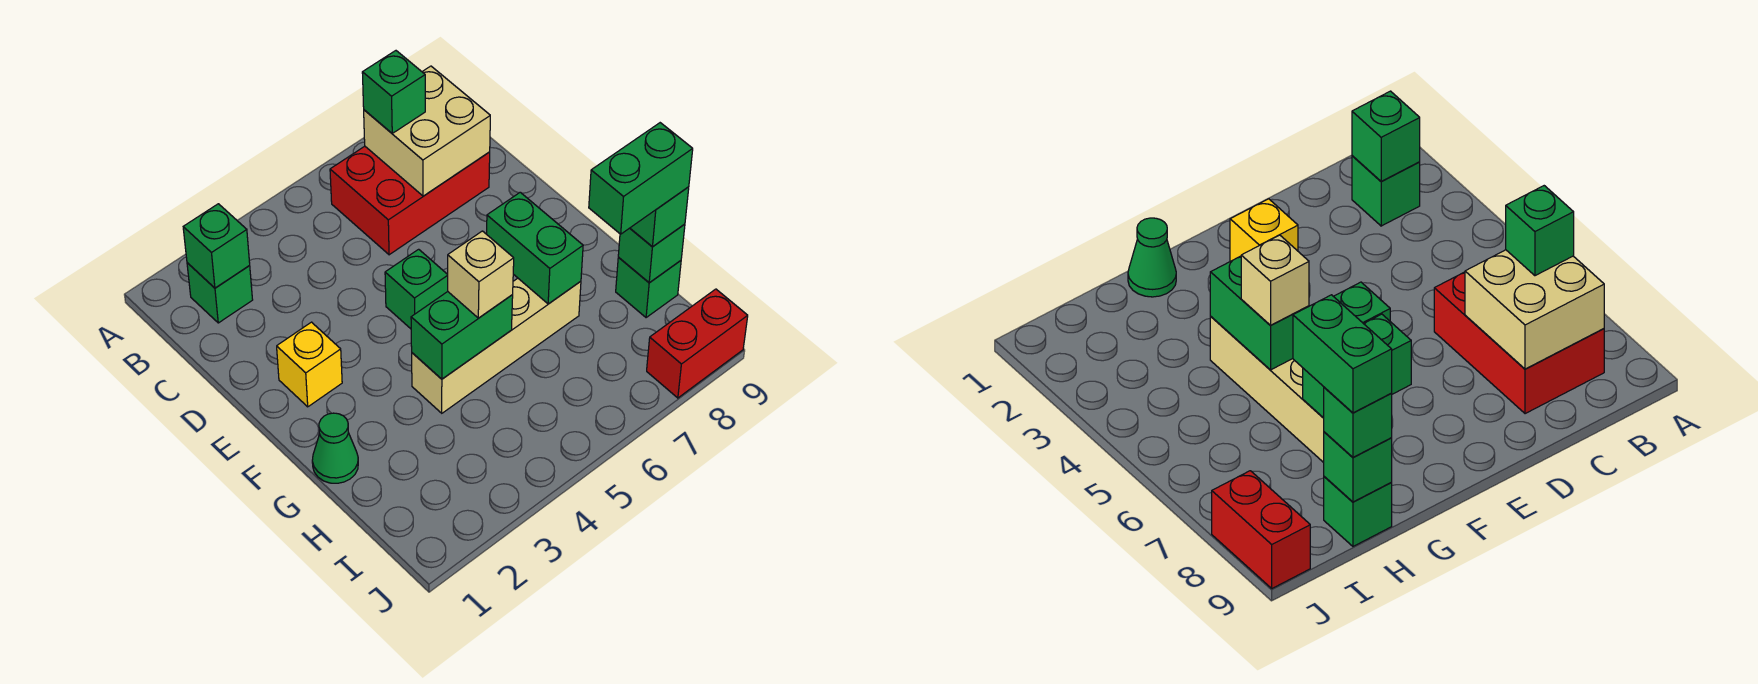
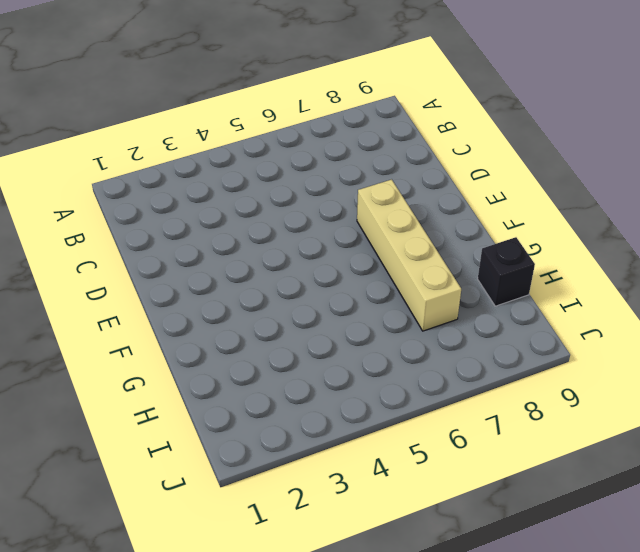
tan brick E7:H7 level 1 -> tan brick G4:G7 level 1
black brick H9 level 1 -> green brick H9 level 1
none -> green brick B2 level 1
none -> red brick B6:C8 level 1
none -> yellow brick E2 level 1

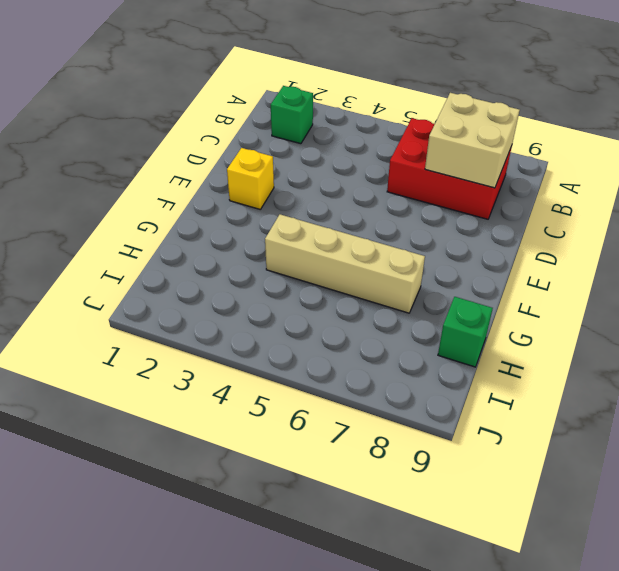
none -> green brick E5 level 1
none -> green cone G1 level 1
none -> red brick J8:J9 level 1

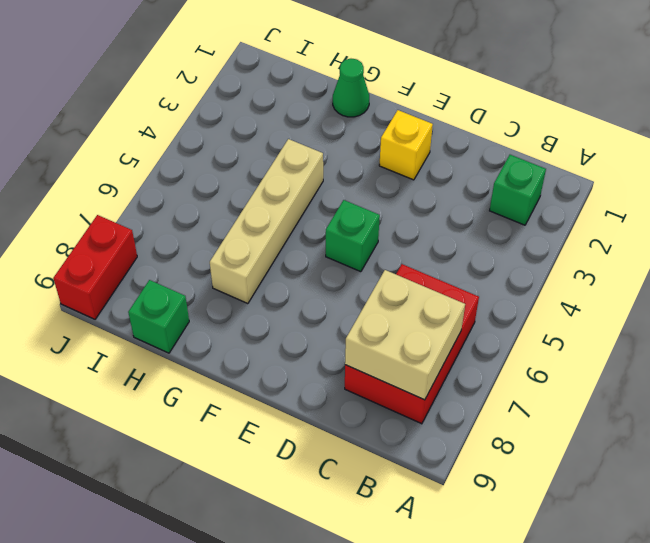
none -> green brick B2 level 2
none -> green brick F7:G7 level 2
none -> green brick G4:G5 level 2

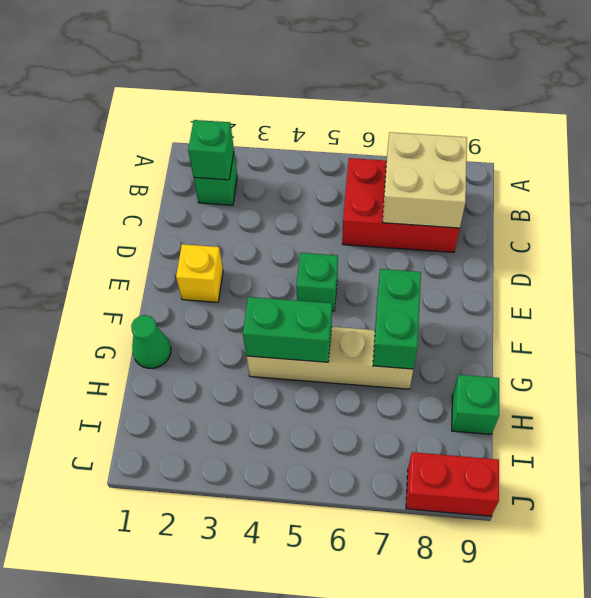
none -> green brick H9 level 2
none -> green brick B7 level 3
none -> tan brick G5 level 3

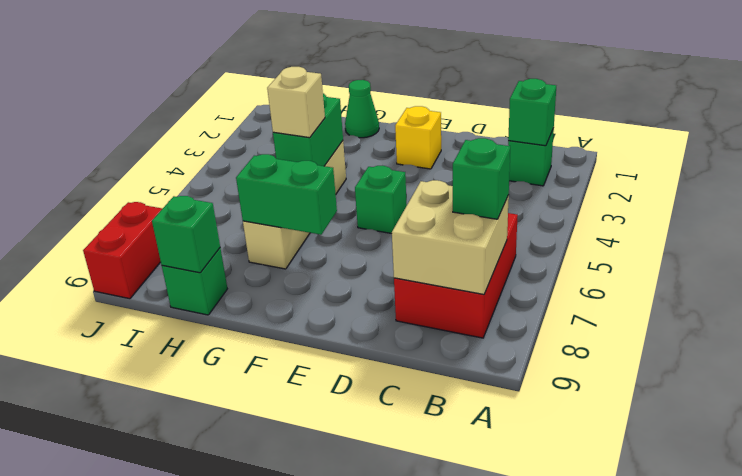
none -> green brick H9 level 3
none -> green brick H8:H9 level 4

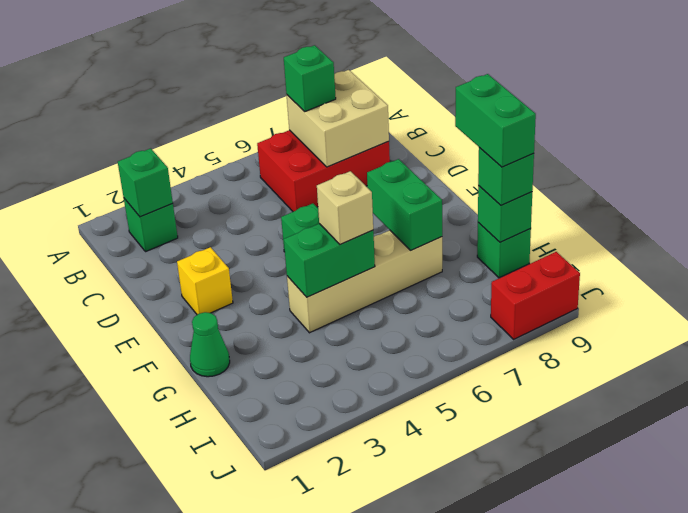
green brick G9:H9 level 4 -> green brick H8:H9 level 4

